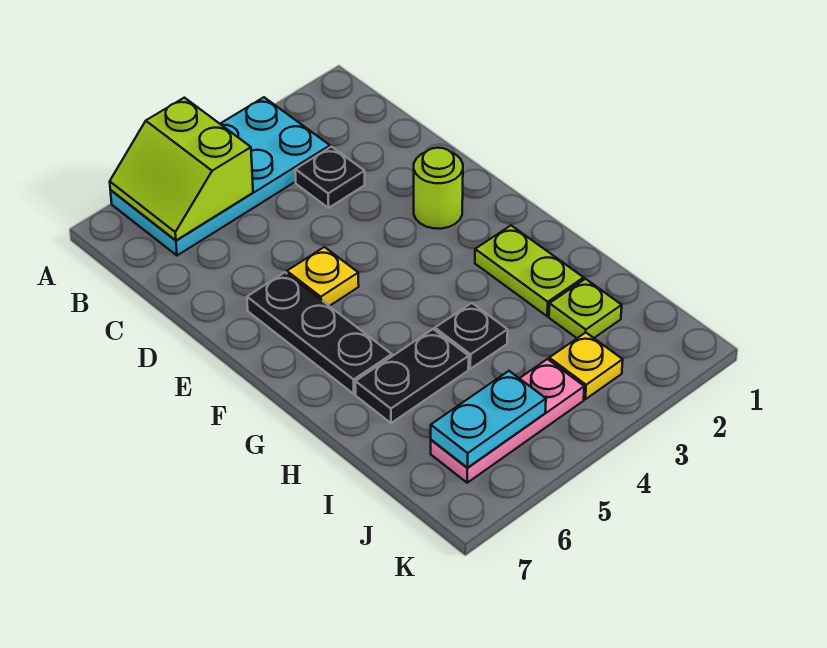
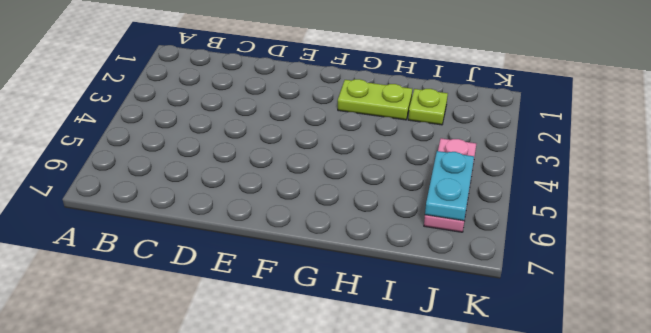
none -> cyan plate A3:B6 level 1
none -> black plate C3 level 1
none -> lime round brick E2 level 1

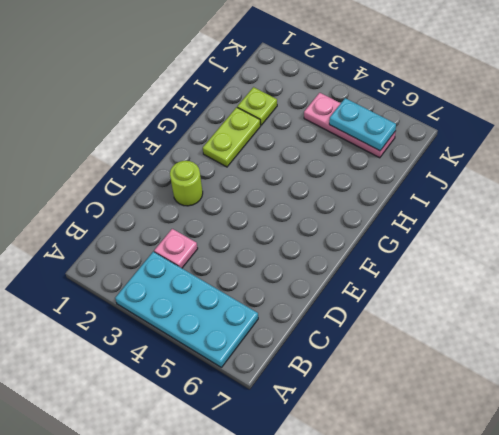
pink plate C3 level 1 -> black plate C3 level 1
none -> yellow plate E5 level 1
none -> black plate E6:G6 level 1
none -> black plate H4 level 1

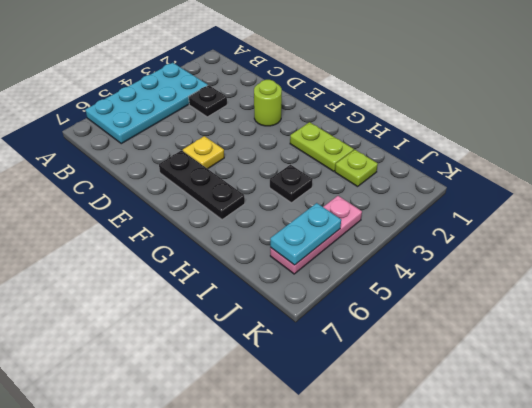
none -> black plate H5:H6 level 1
none -> yellow plate J3 level 1
none -> lime slope A5:B6 level 2 top 5

